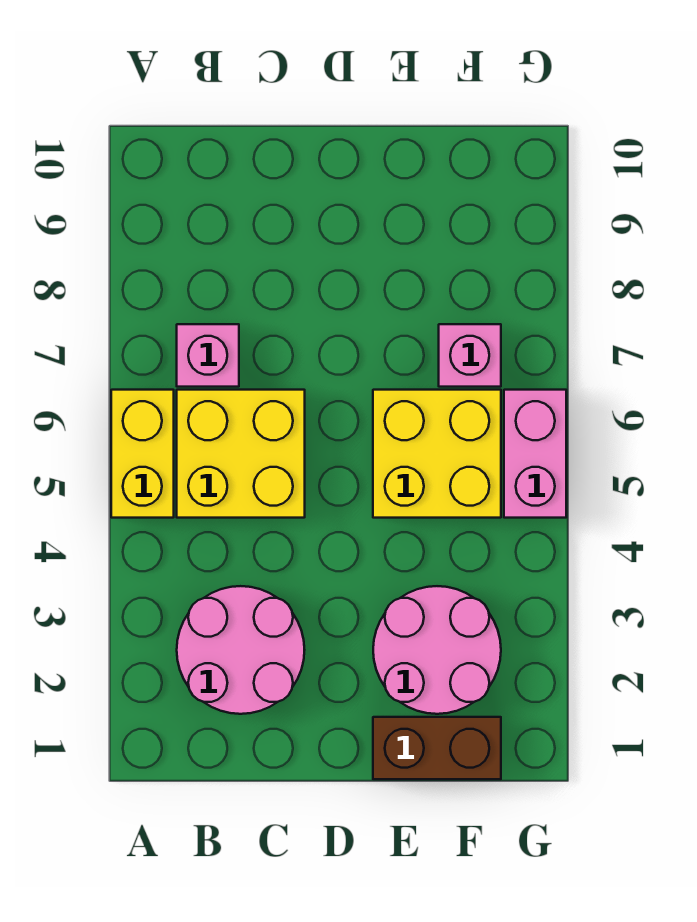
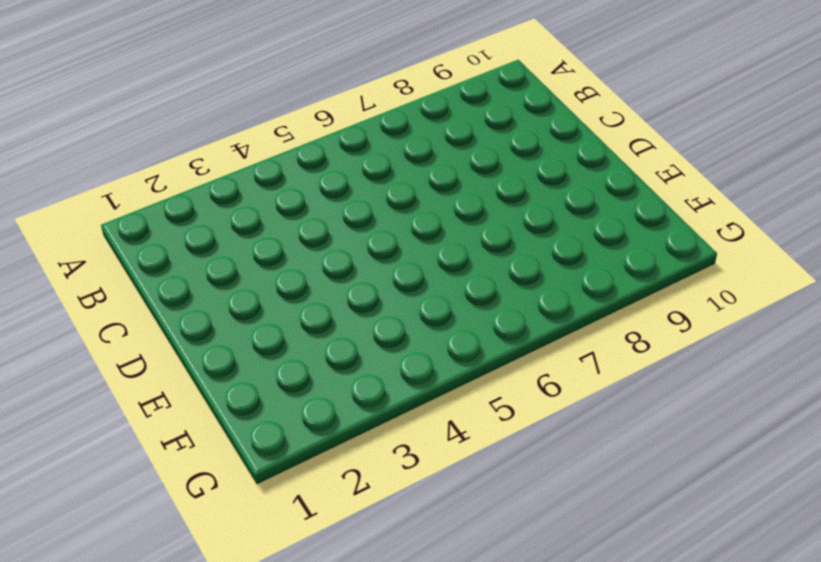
none -> yellow brick A5:A6 level 1
none -> pink round brick B2:C3 level 1

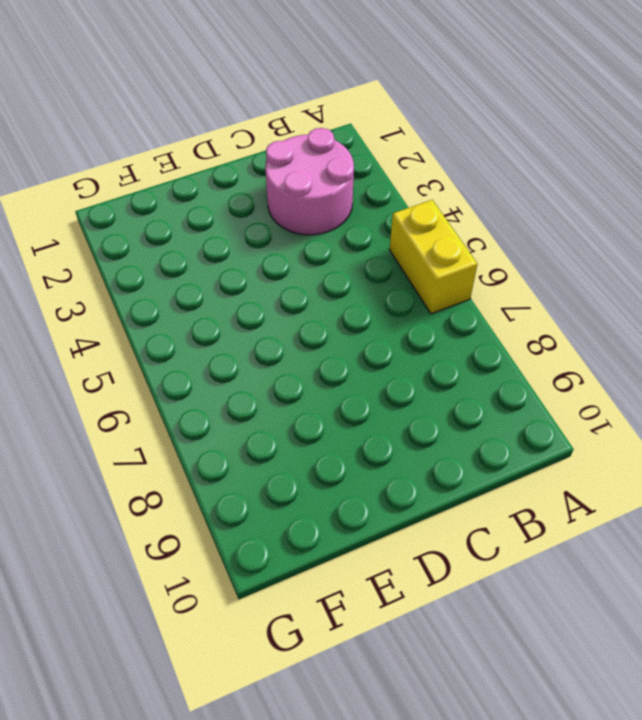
none -> yellow brick B5:C6 level 1
none -> pink brick B7 level 1

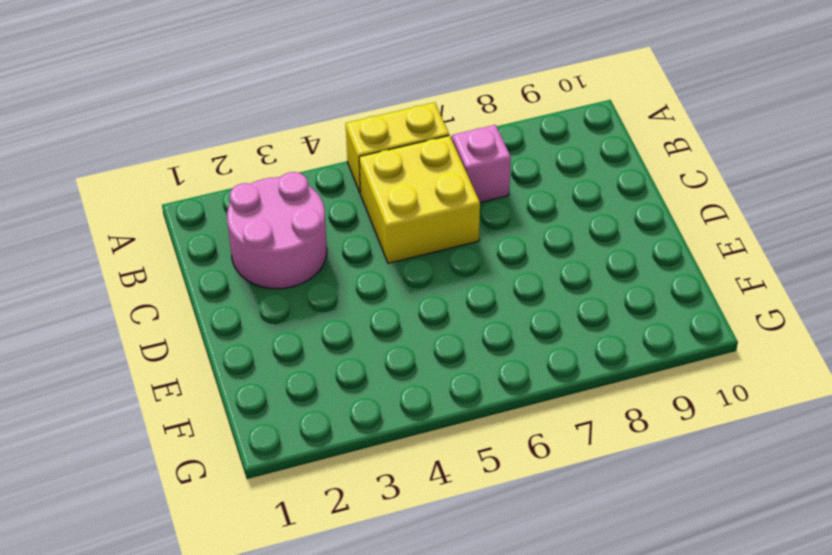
none -> brown brick E1:F1 level 1
none -> pink round brick E2:F3 level 1

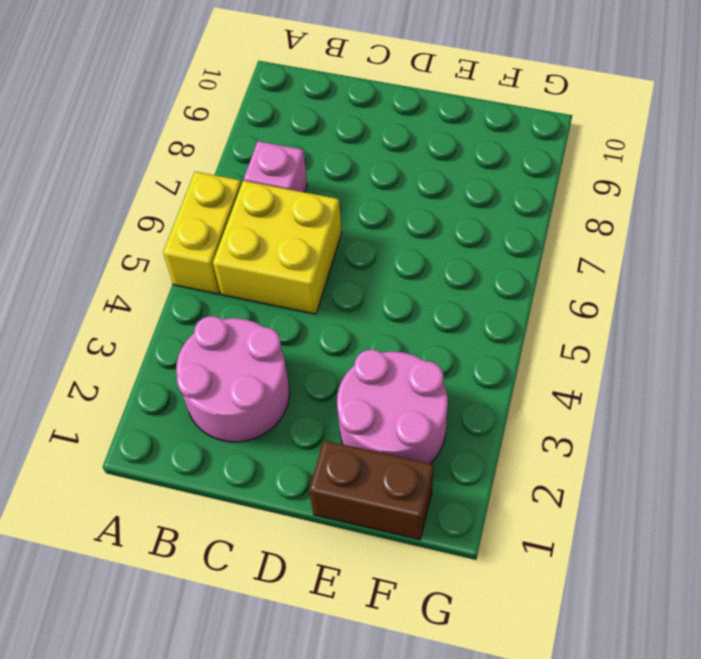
none -> yellow brick E5:F6 level 1
none -> pink brick F7 level 1

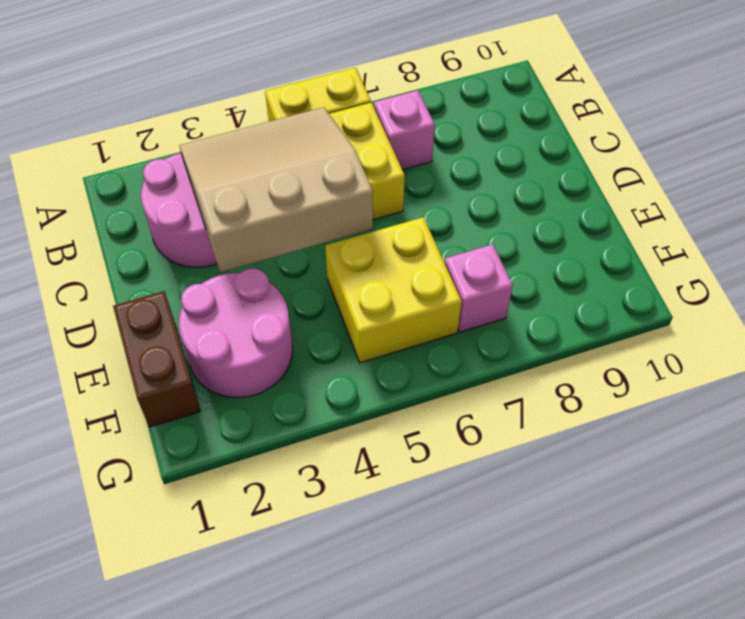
tan slope B3:D5 level 2 top D -> none
none -> pink brick G5:G6 level 1

